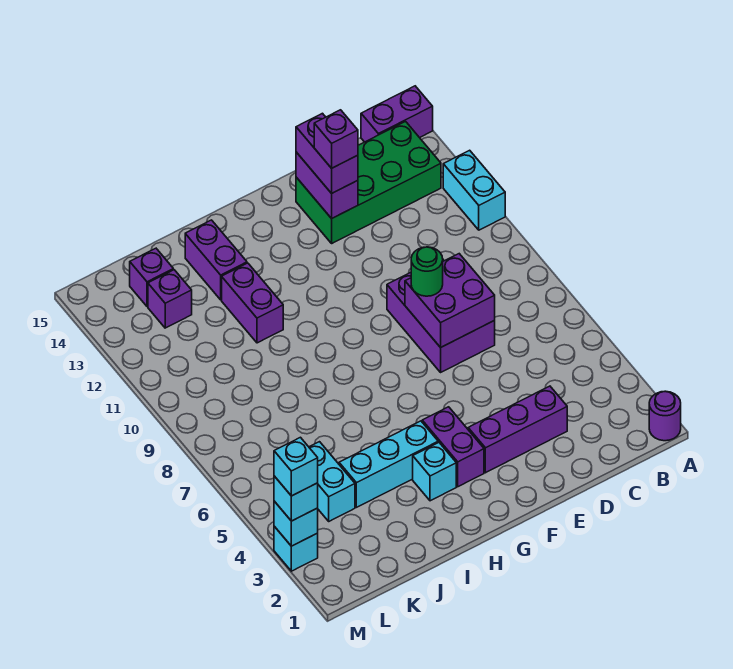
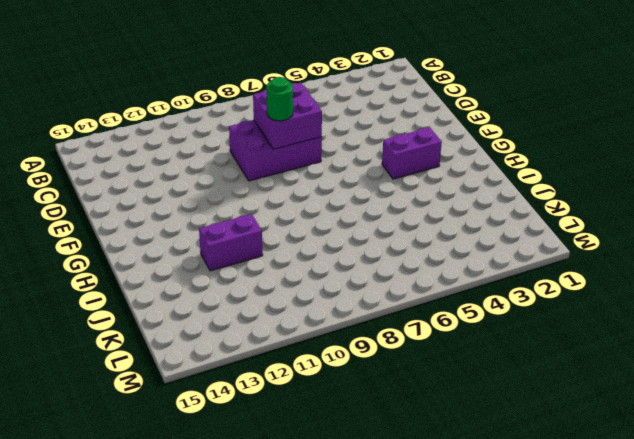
none -> purple round brick A1 level 1
none -> cyan brick A11:A12 level 1
none -> purple brick A15:B15 level 1

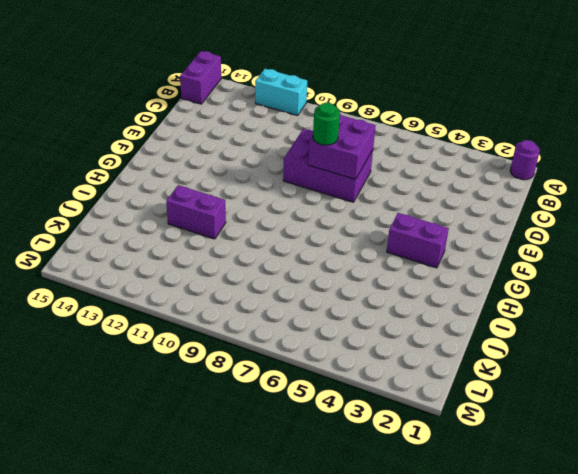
none -> green brick B13:E14 level 1
none -> purple brick D3:F3 level 1
none -> cyan brick H3 level 1

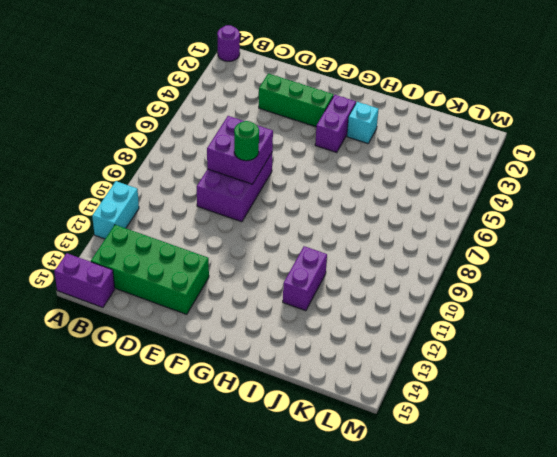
green brick D3:F3 level 1 -> purple brick D3:F3 level 1
none -> cyan brick H4:J4 level 1
none -> purple brick I13:I14 level 1
none -> cyan brick K4:K5 level 1

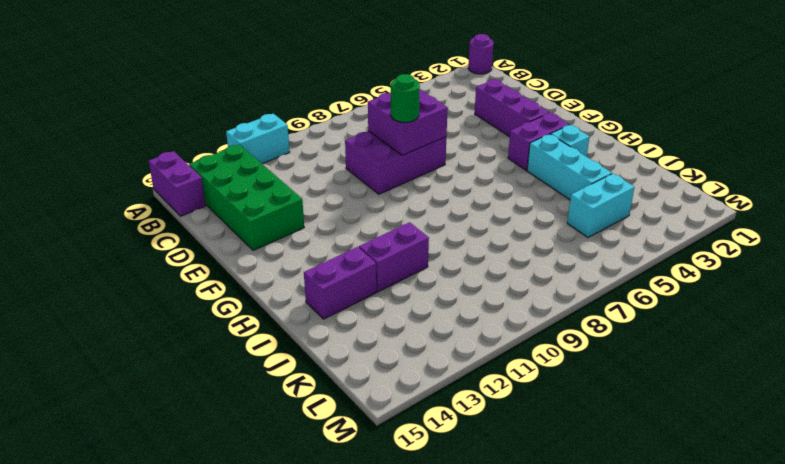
none -> purple brick K13 level 1
none -> purple brick K14 level 1
none -> cyan brick M3 level 1

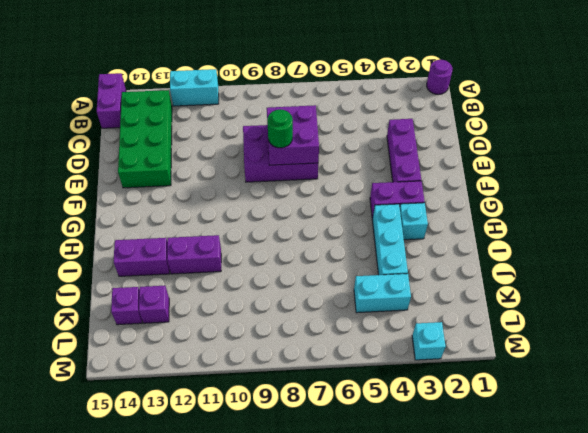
none -> purple brick E13:E14 level 2
none -> cyan brick M3 level 2
none -> purple brick E13:E14 level 3

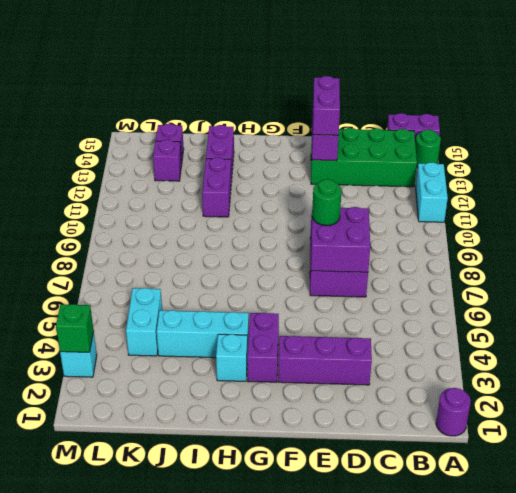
green round brick A14 level 1 -> none
green brick M3 level 2 -> cyan brick M3 level 2
none -> cyan brick M3 level 3
none -> purple brick E13 level 4
none -> cyan brick M3 level 4

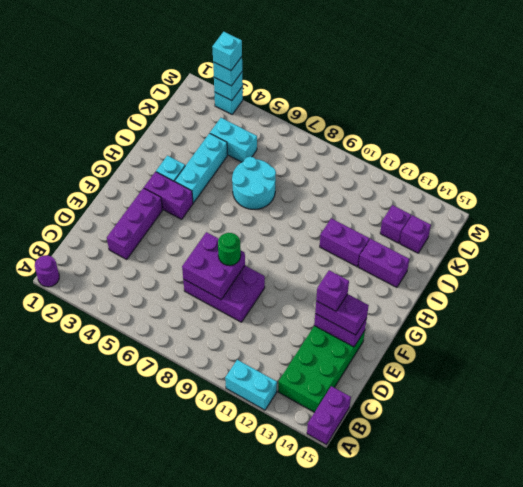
cyan round brick I6:J7 level 1 -> none

